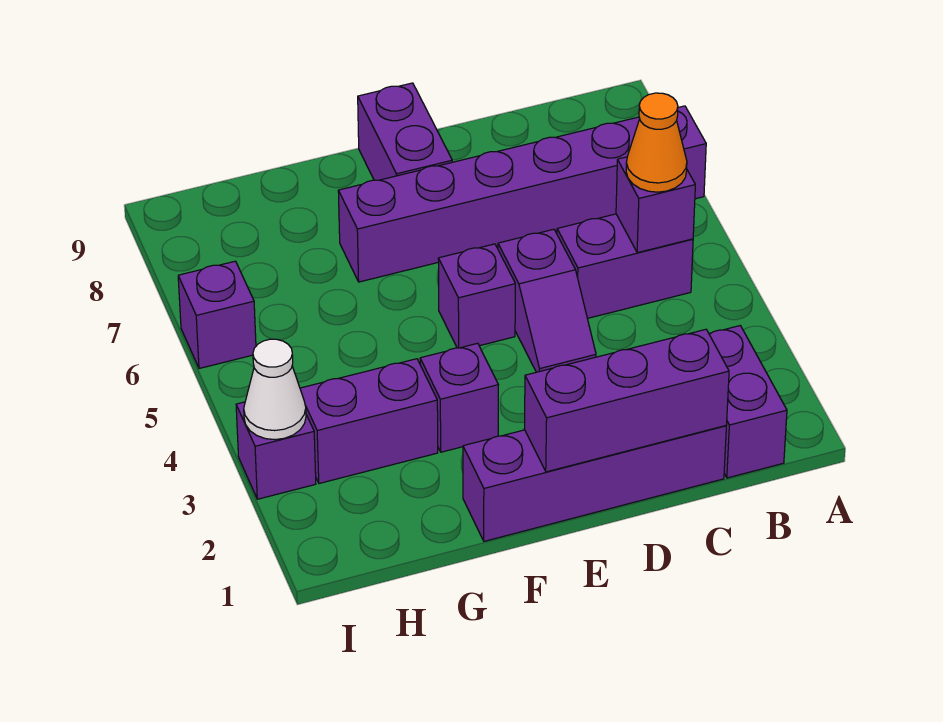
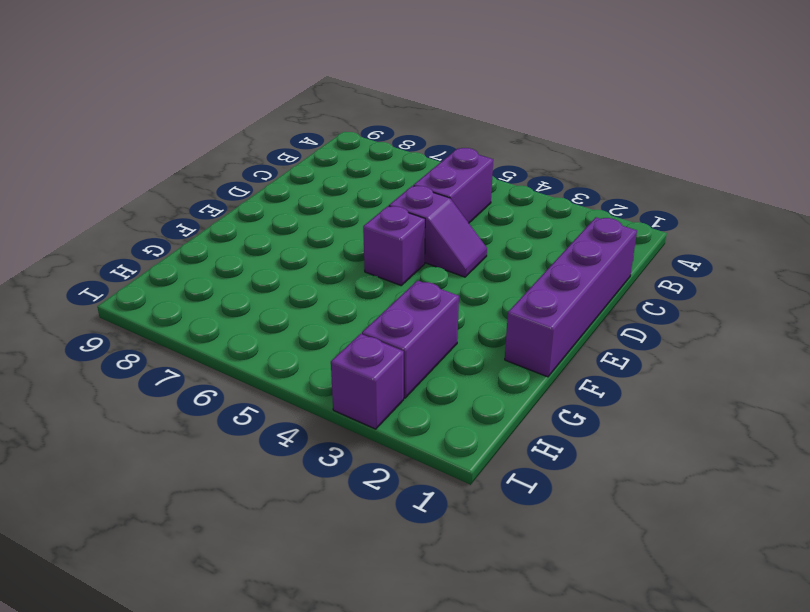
none -> purple brick A7:F7 level 1
none -> purple brick B1:B2 level 1
none -> purple brick E8:E9 level 1

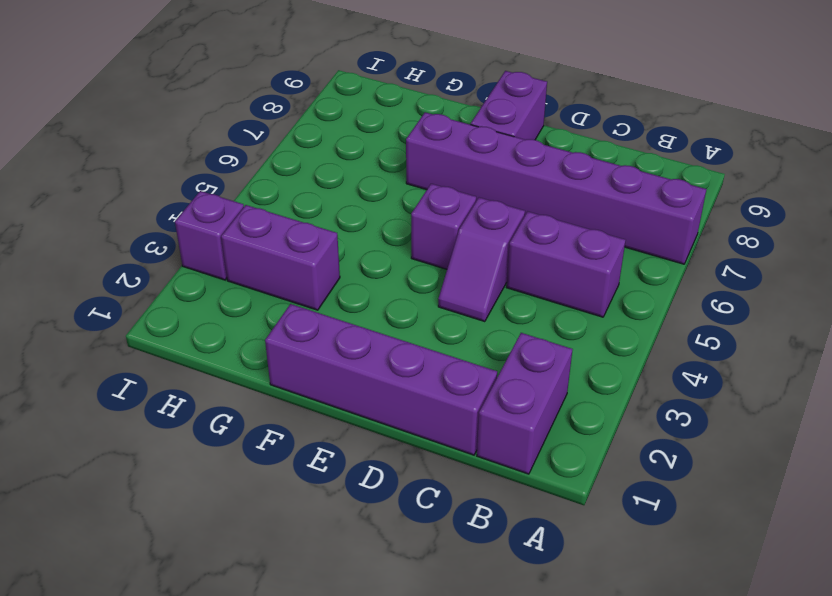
none -> purple brick F3 level 1
none -> purple brick I6 level 1
none -> purple brick B5 level 2

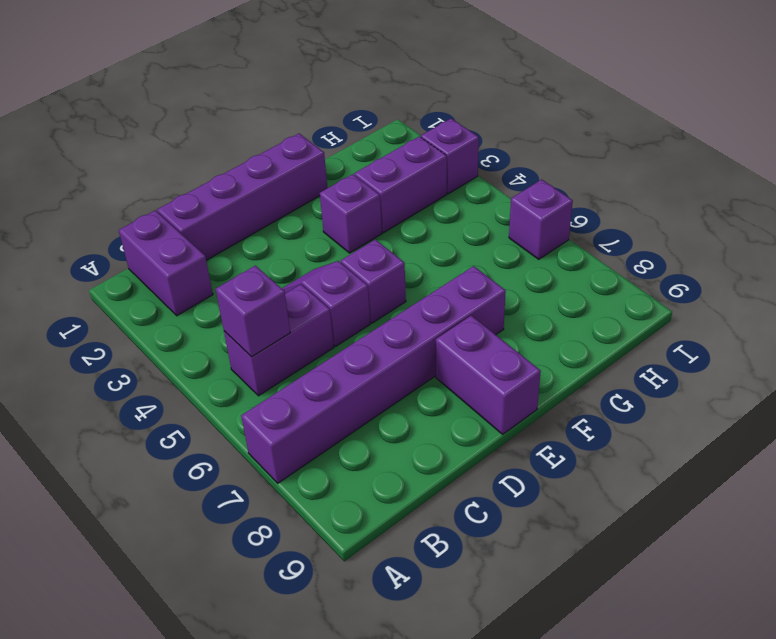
none -> purple brick C1:E1 level 2
none -> white cone I3 level 2
none -> orange cone B5 level 3

